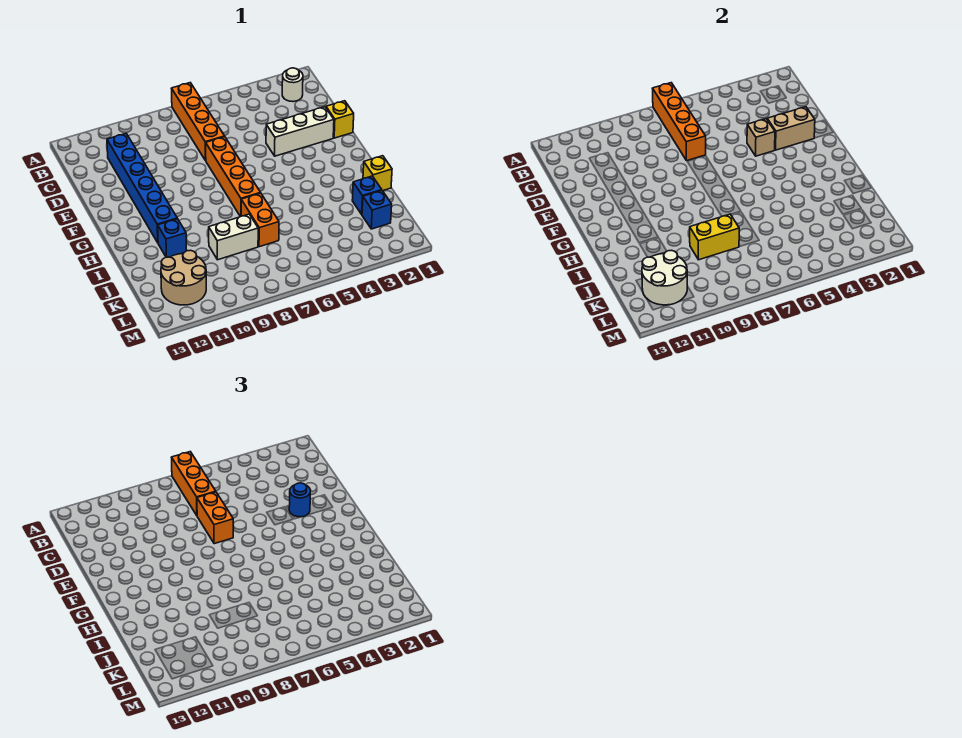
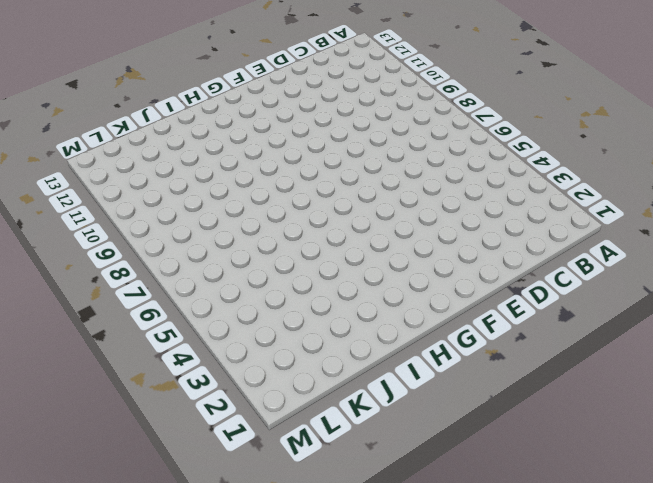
none -> orange brick A7:D7 level 1
none -> white round brick B2 level 1
none -> blue brick C11:H11 level 1

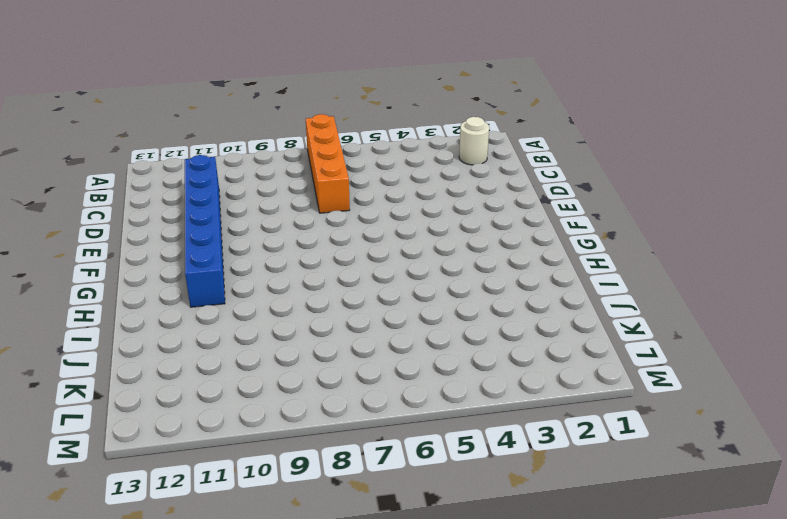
none -> yellow brick E1 level 1
none -> white brick E2:E4 level 1
none -> orange brick E7:H7 level 1

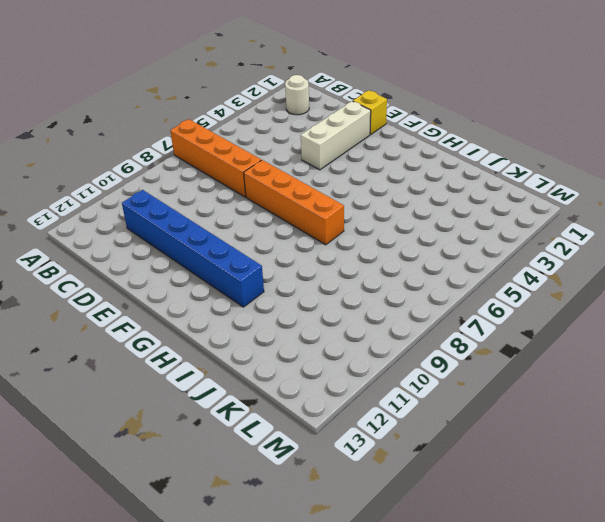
none -> yellow brick I1 level 1
none -> orange brick I7:J7 level 1
none -> blue brick I11 level 1

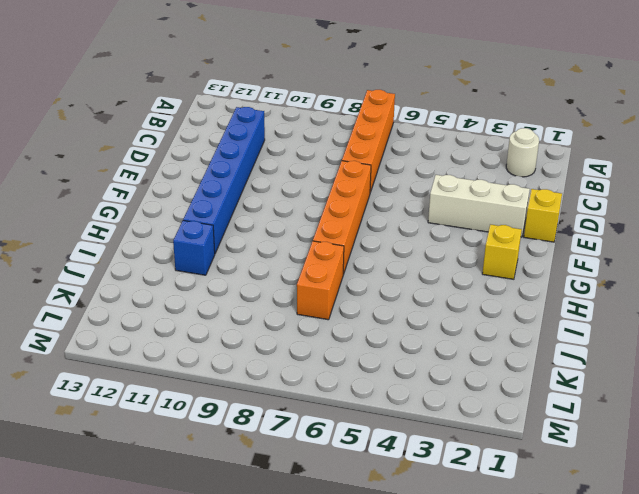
yellow brick G2 level 1 -> yellow brick I1 level 1
none -> blue brick J2 level 1
none -> white brick J8:J9 level 1
none -> blue brick K2 level 1

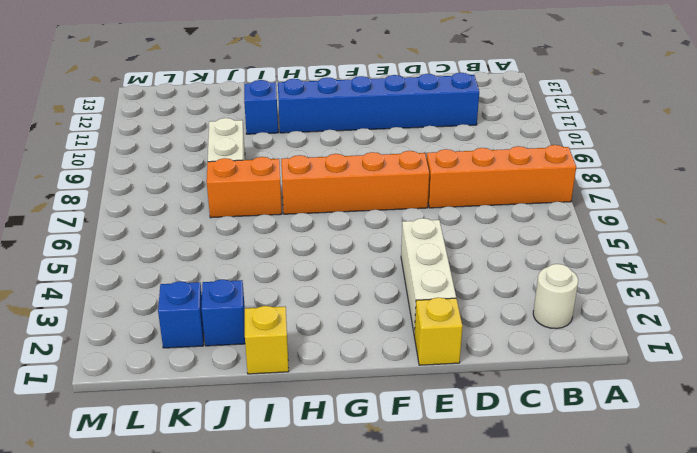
none -> tan round brick K11:L12 level 1
none -> orange brick A7:D7 level 2
none -> tan brick E2:E3 level 2

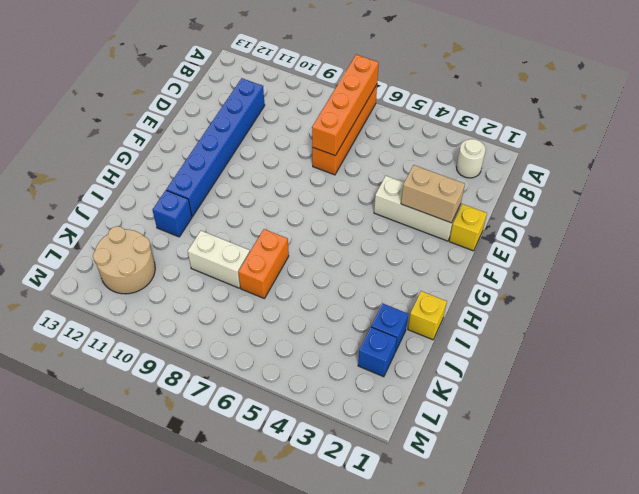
none -> orange brick E7:H7 level 1
none -> tan brick E4 level 2
none -> yellow brick J8:J9 level 2

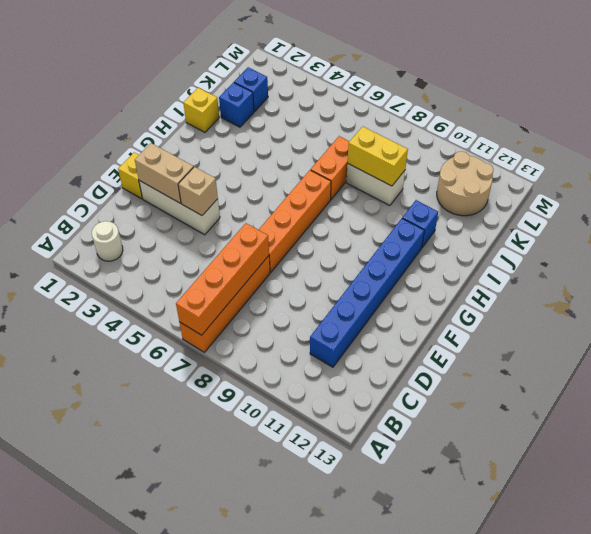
none -> white round brick K11:L12 level 2
none -> orange brick A7:C7 level 3
none -> orange brick D7:E7 level 3

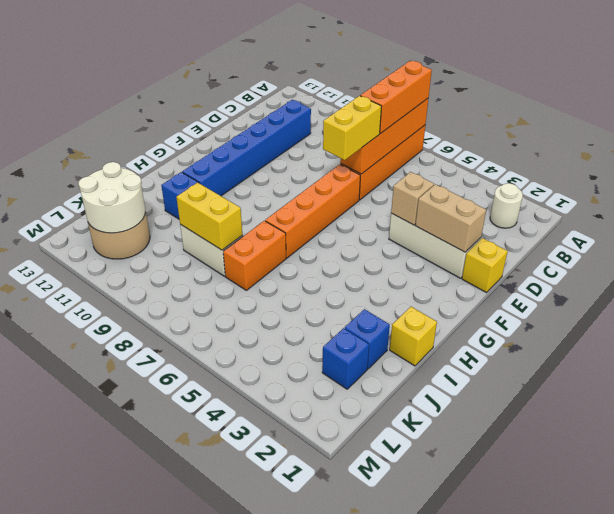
yellow brick D7:E7 level 3 -> orange brick D7:E7 level 3
none -> blue round brick E3 level 3

